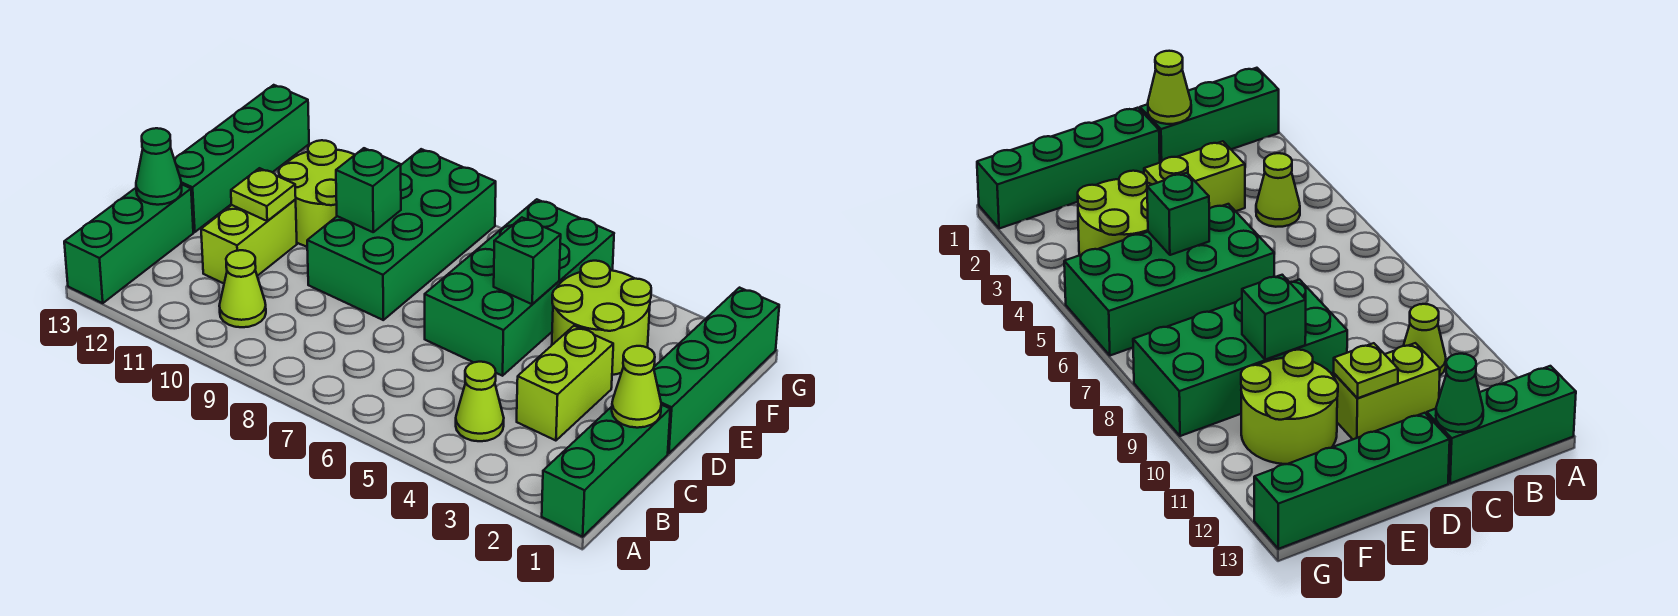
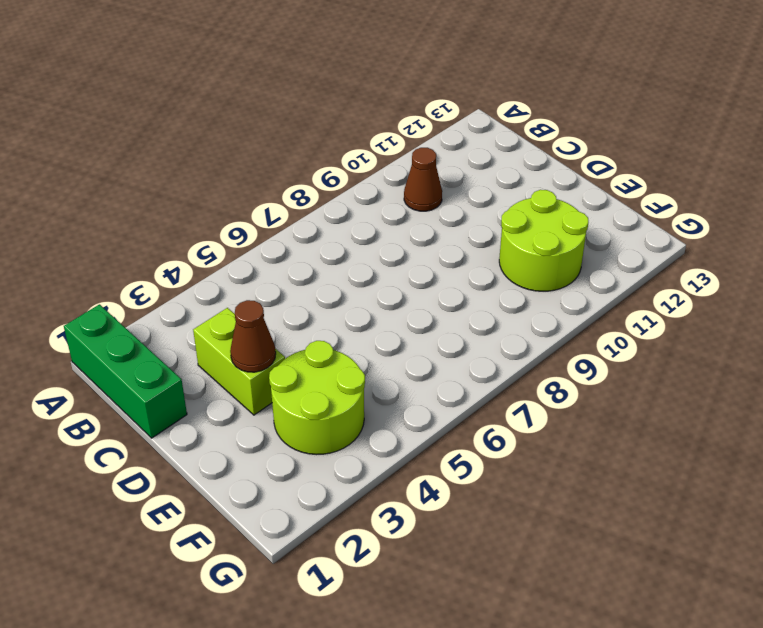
brown cone B10 level 1 -> lime cone B10 level 1
brown cone D3 level 2 -> none
none -> green brick A13:C13 level 1
none -> lime cone B4 level 1
none -> lime brick C11:D11 level 1

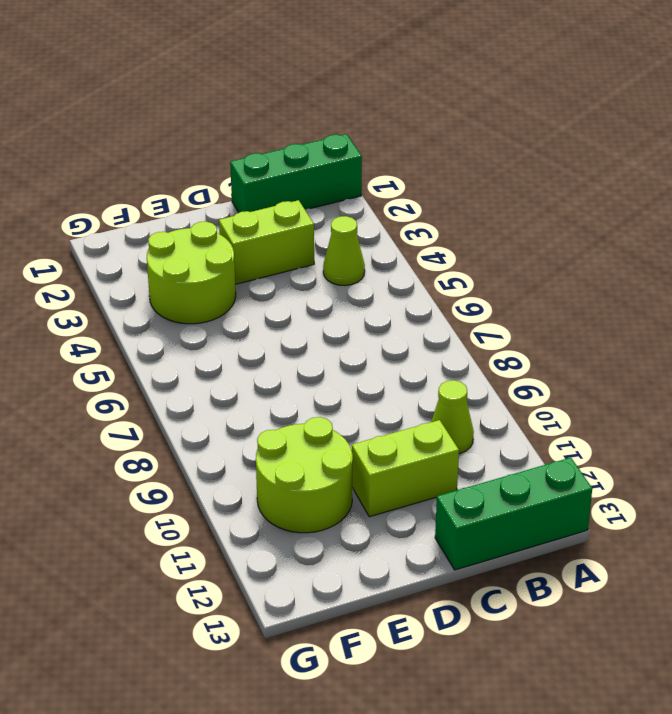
none -> green brick D1:G1 level 1
none -> green brick D5:G6 level 1
none -> green brick D8:G9 level 1

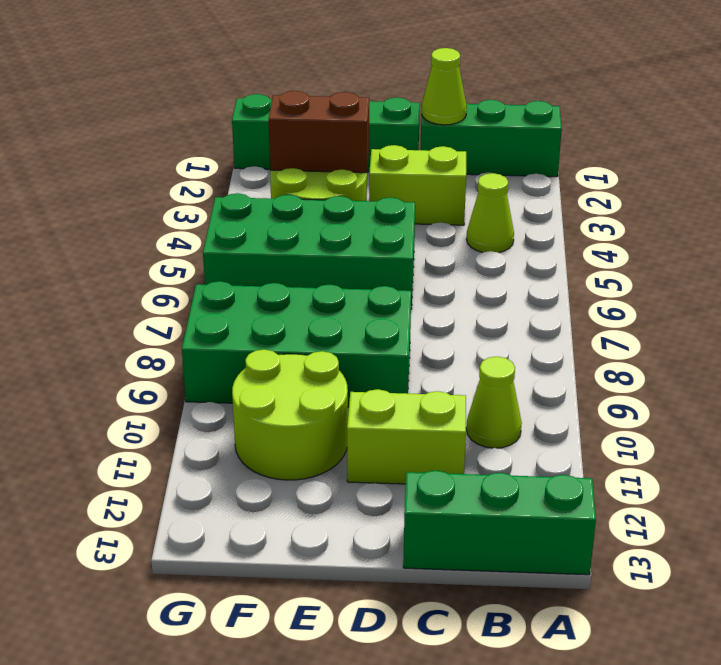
brown brick E3:F3 level 2 -> none
none -> green brick D13:G13 level 1
none -> green cone C13 level 2
none -> lime plate D11 level 2

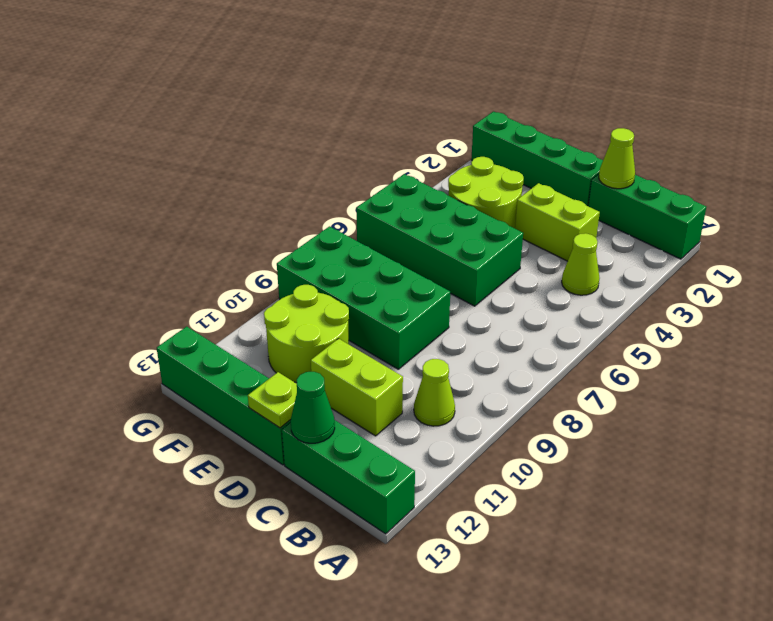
lime plate D13 level 2 -> lime plate D11 level 2
none -> green brick E5 level 2
none -> green brick E9 level 2

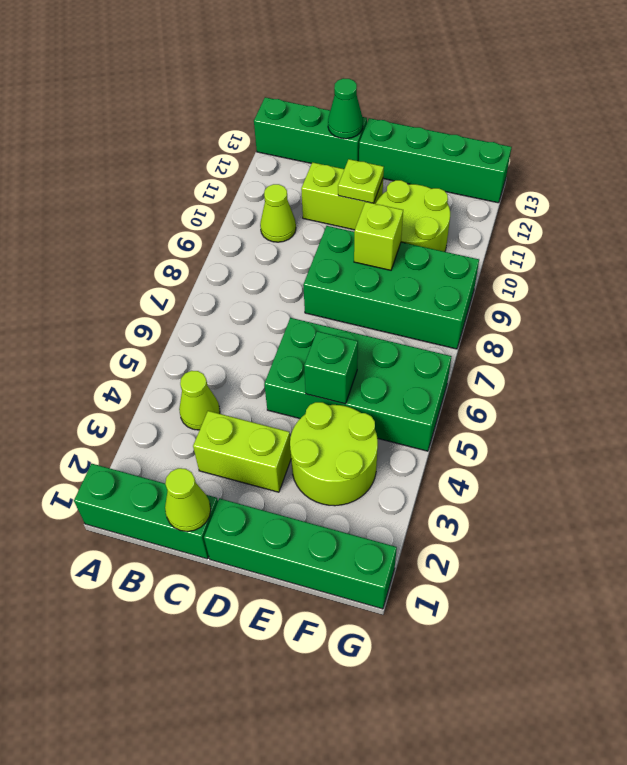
lime brick E9 level 2 -> green brick E9 level 2

